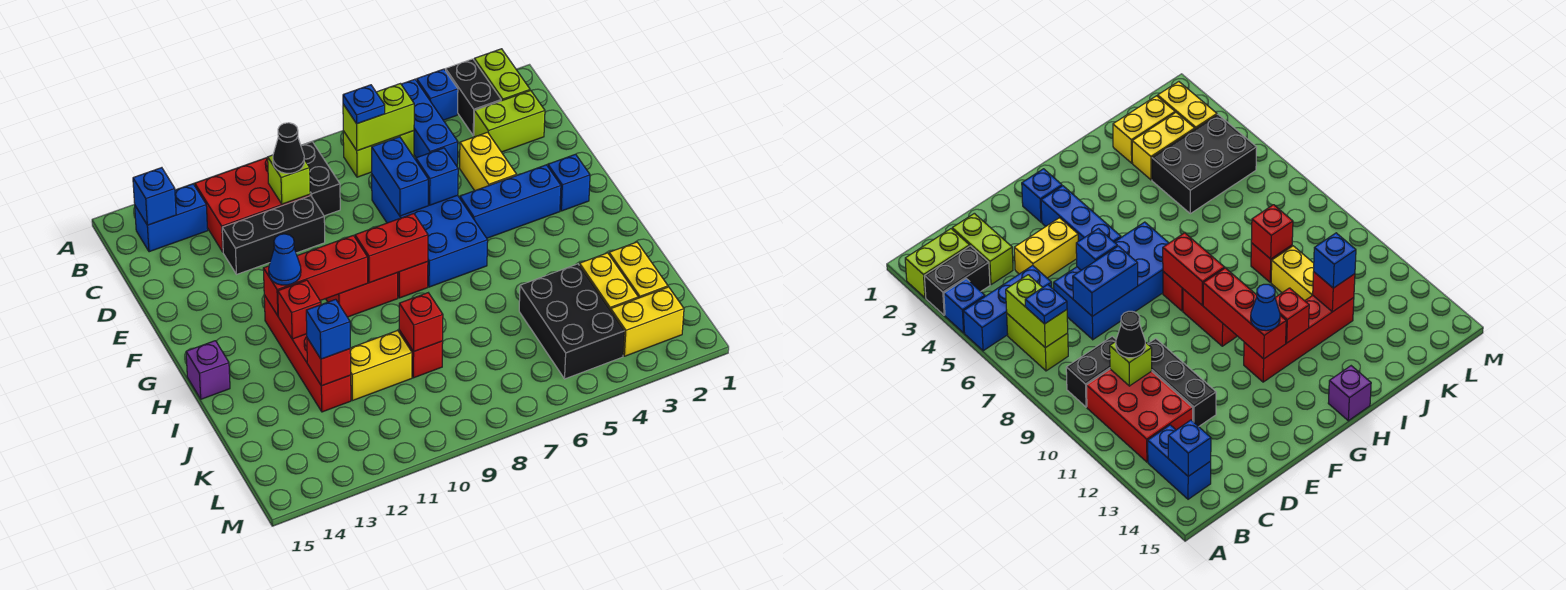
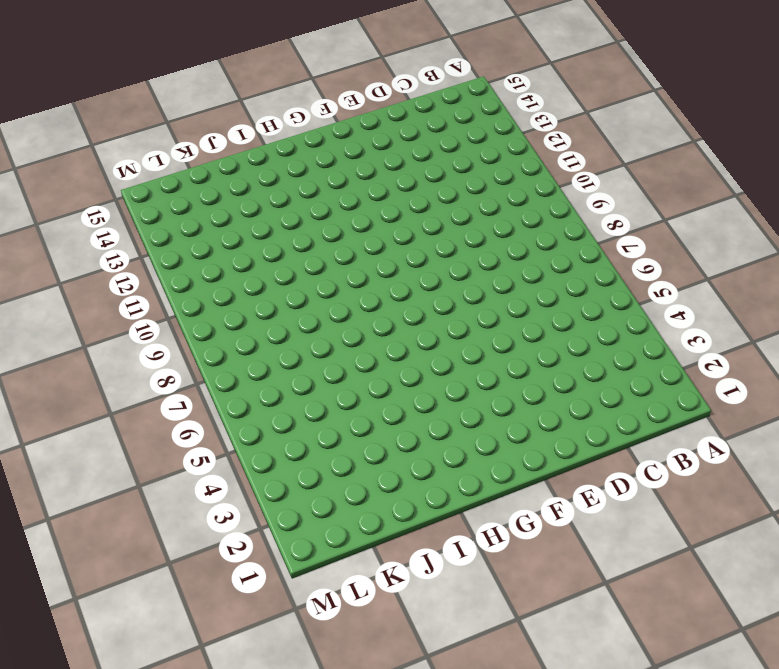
none -> lime brick A2:B2 level 1
none -> black brick A3:B3 level 1
none -> blue brick A4 level 1
none -> blue brick A5:C5 level 1

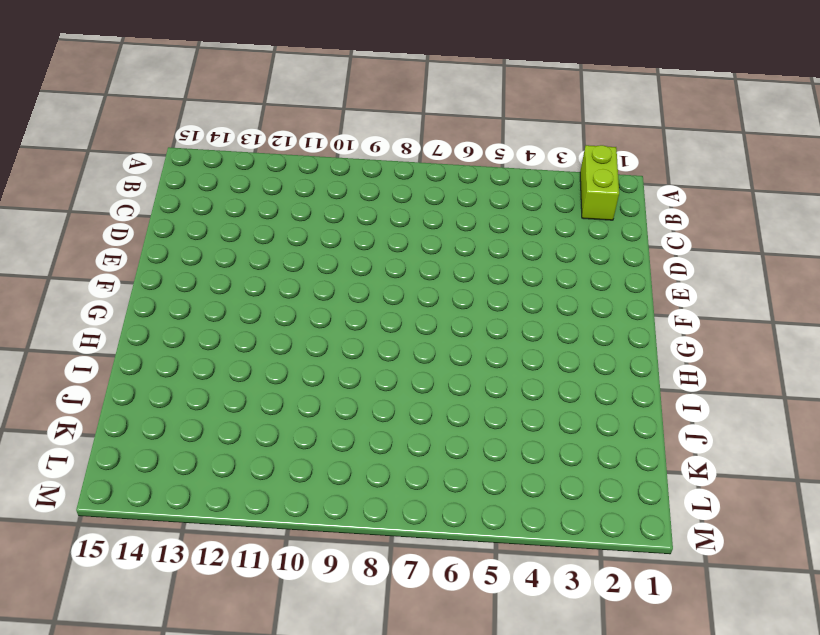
none -> black brick A3:B3 level 1
none -> blue brick A4 level 1
none -> blue brick A5:C5 level 1
none -> lime brick B6:B7 level 1

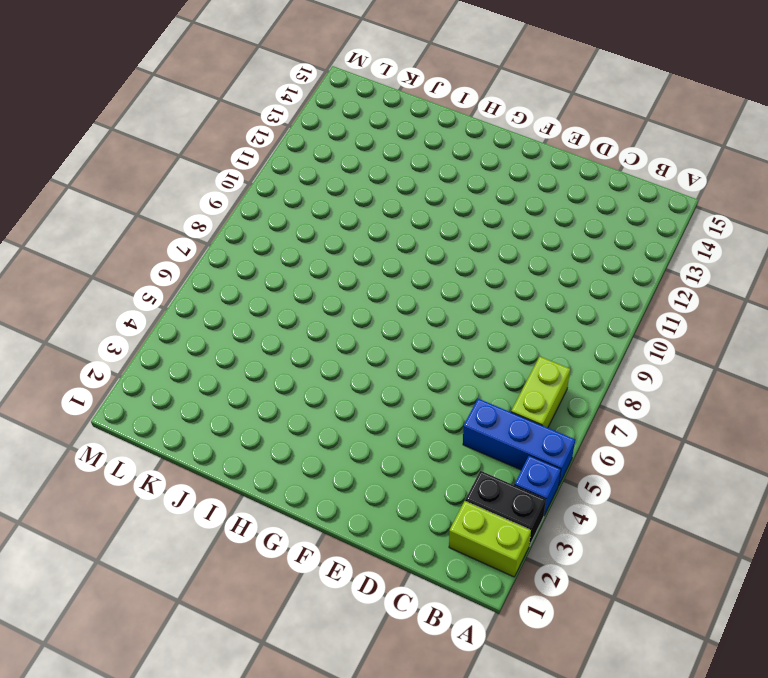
none -> black brick B9:C9 level 1
none -> red brick B10:C12 level 1
none -> blue brick B13:B14 level 1
none -> lime brick C2:C3 level 1

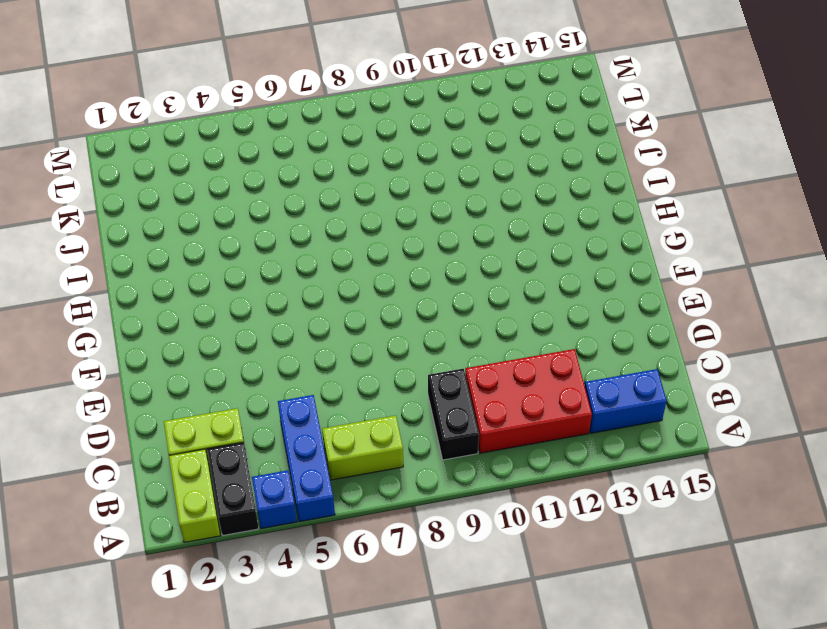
none -> yellow brick D4:E4 level 1
none -> blue brick D6:G7 level 1
none -> black brick D10:D12 level 1
none -> blue brick F2 level 1

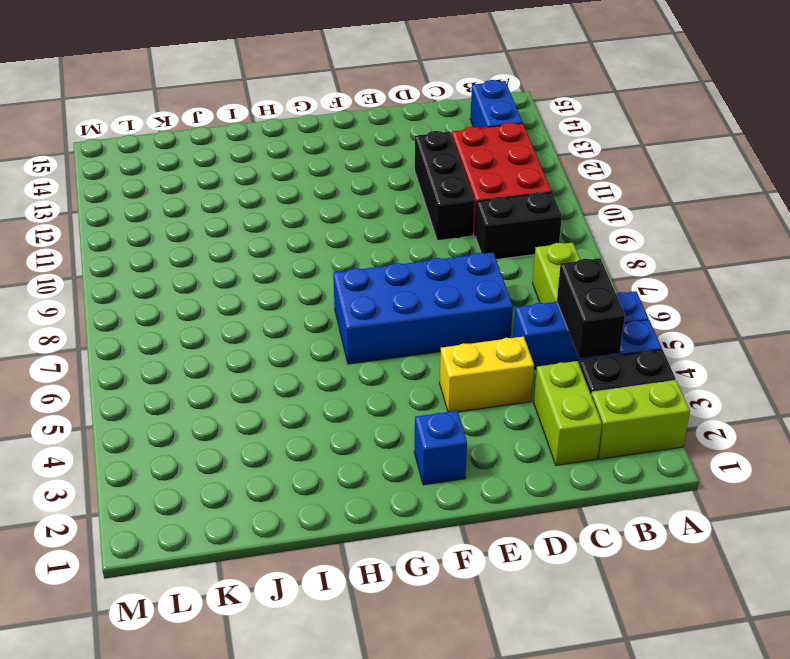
black brick B4:B5 level 2 -> none
none -> blue brick F3:F5 level 1
none -> red brick G8 level 1
none -> red brick G9:G10 level 1
none -> red brick G12:J12 level 1

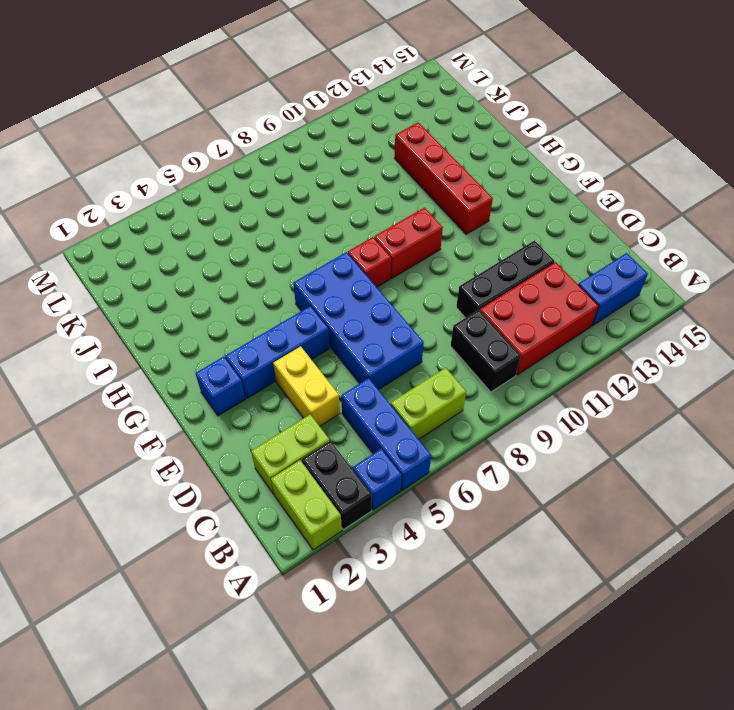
none -> purple brick H15 level 1
none -> yellow brick J2:K2 level 1
none -> yellow brick J3:K3 level 1
none -> black brick J4:L5 level 1

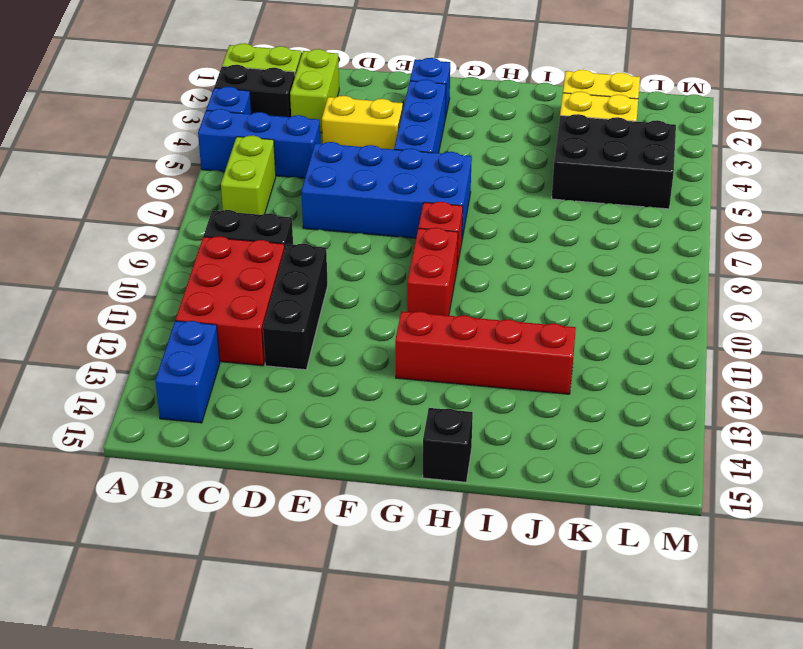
black brick H15 level 1 -> purple brick H15 level 1
none -> red brick J9 level 1
none -> yellow brick J10:J11 level 1
none -> yellow brick L2:L3 level 1
none -> lime brick B6:B7 level 2

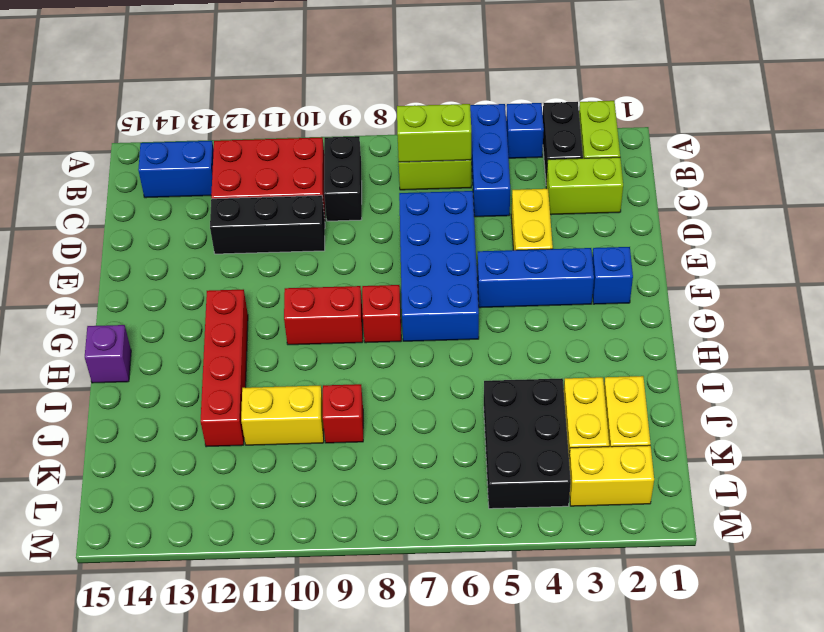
none -> blue brick B14 level 2
none -> lime brick C10 level 2
none -> blue brick D7:E7 level 2
none -> blue brick E6 level 2

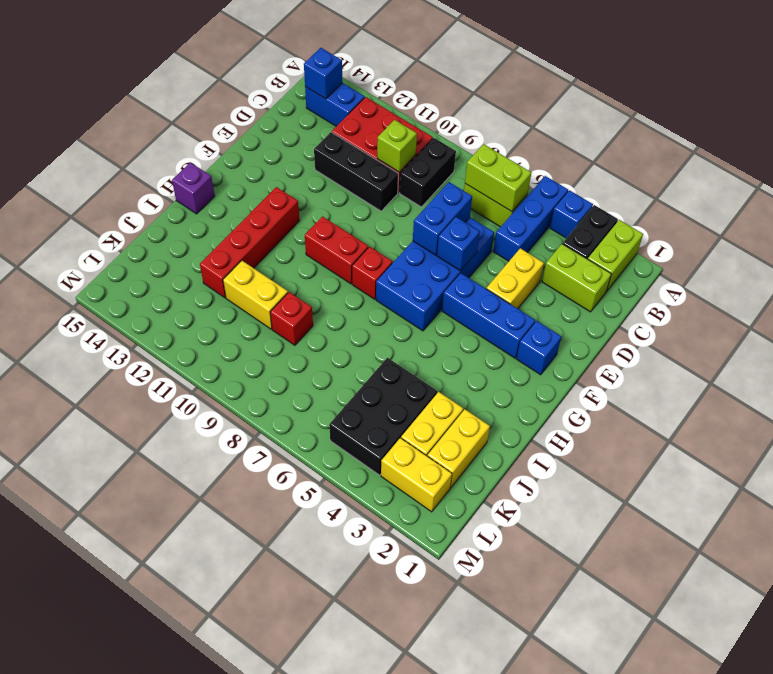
none -> red brick G8:G9 level 2
none -> red brick G10:G12 level 2
none -> red brick H12 level 2
none -> red brick J9 level 2

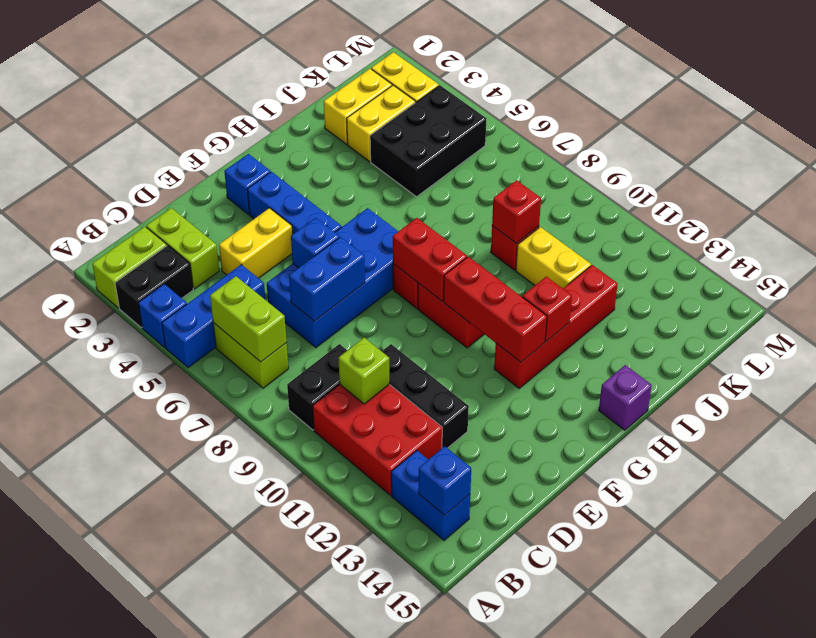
none -> red brick J12 level 2
none -> blue plate B7 level 3
none -> black cone C10 level 3
none -> blue cone G12 level 3

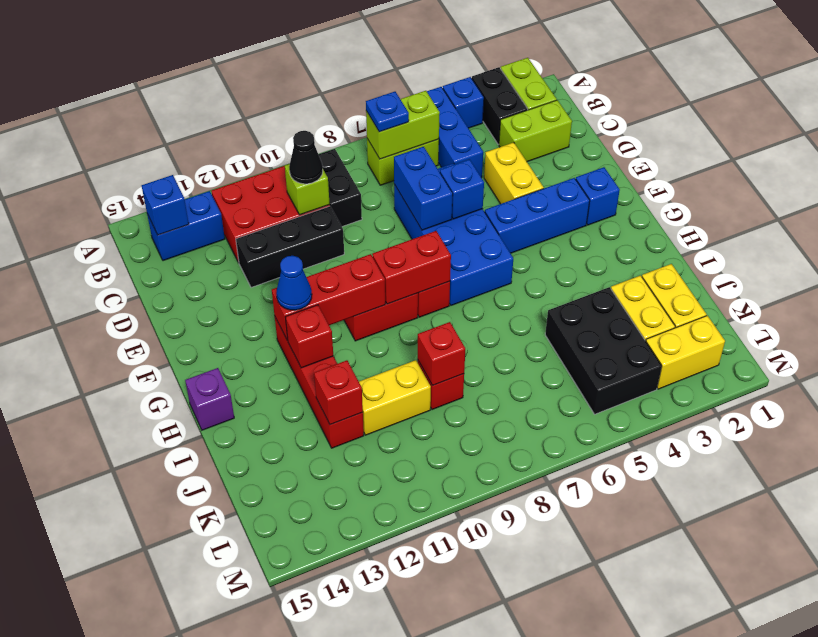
none -> blue brick J12 level 3

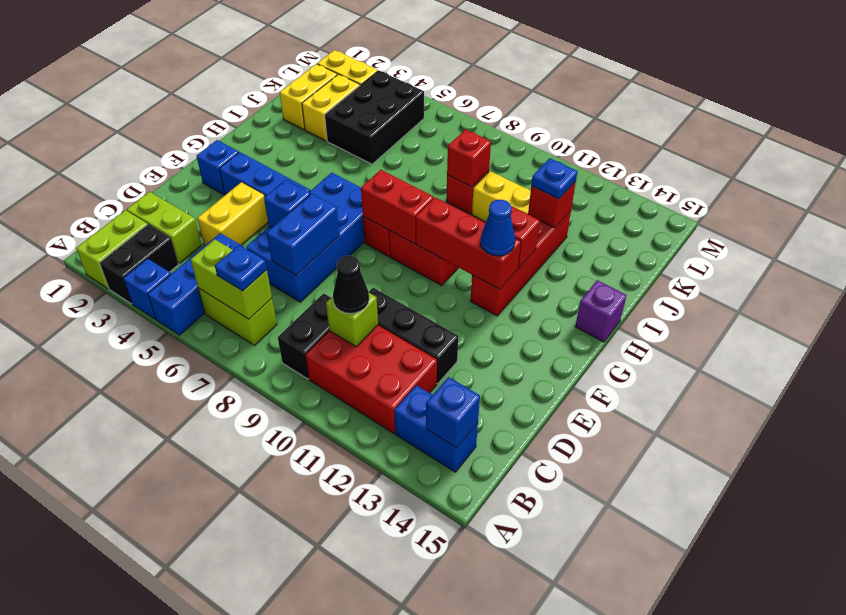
blue plate J12 level 3 -> blue brick J12 level 3

